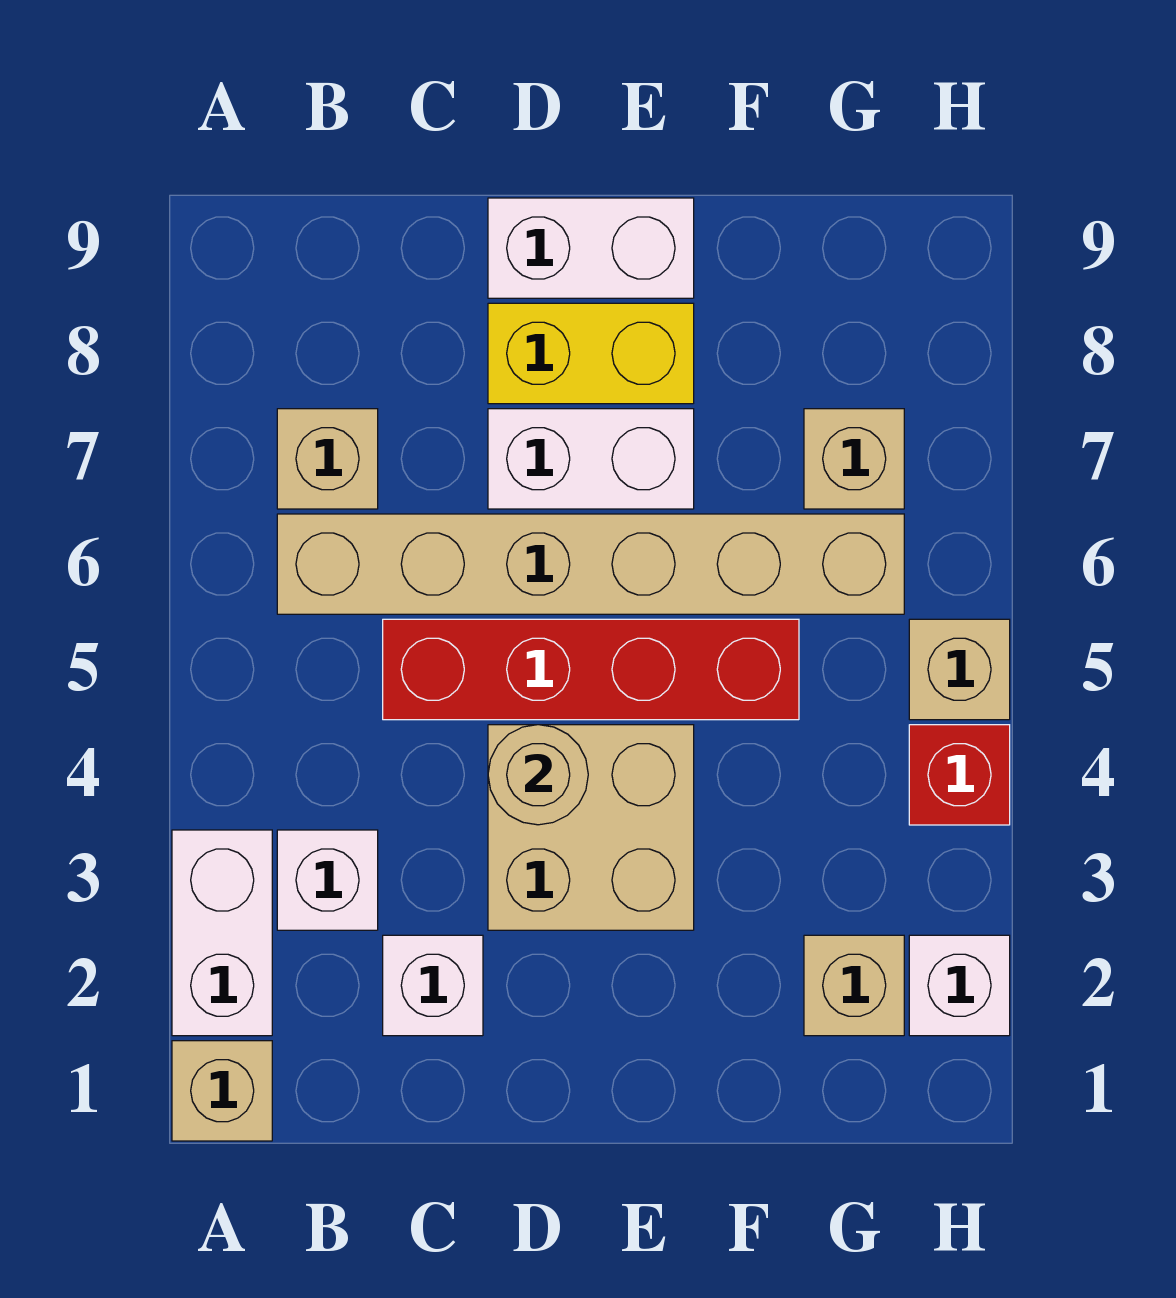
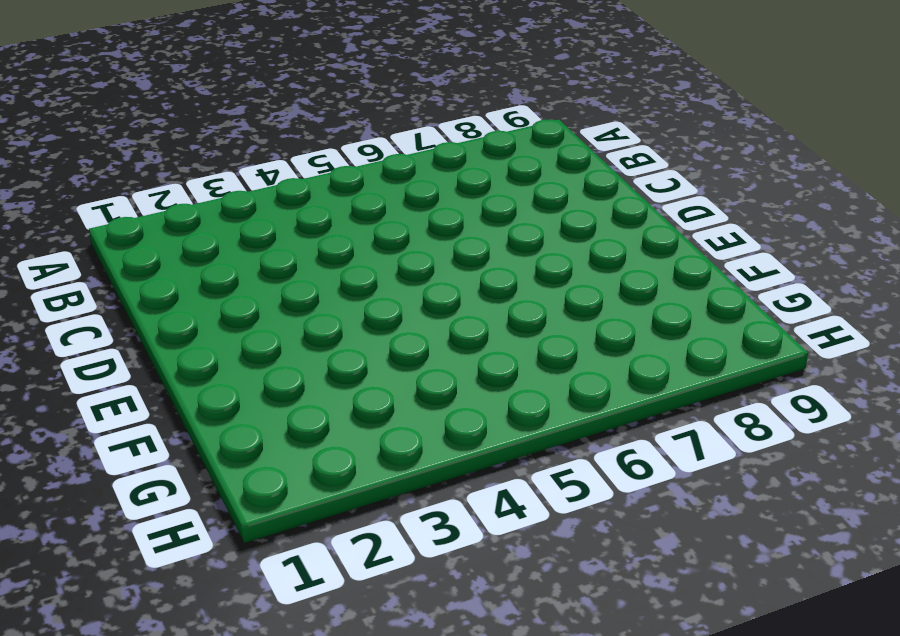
none -> tan brick A1 level 1
none -> white brick A2:A3 level 1
none -> white brick B3 level 1

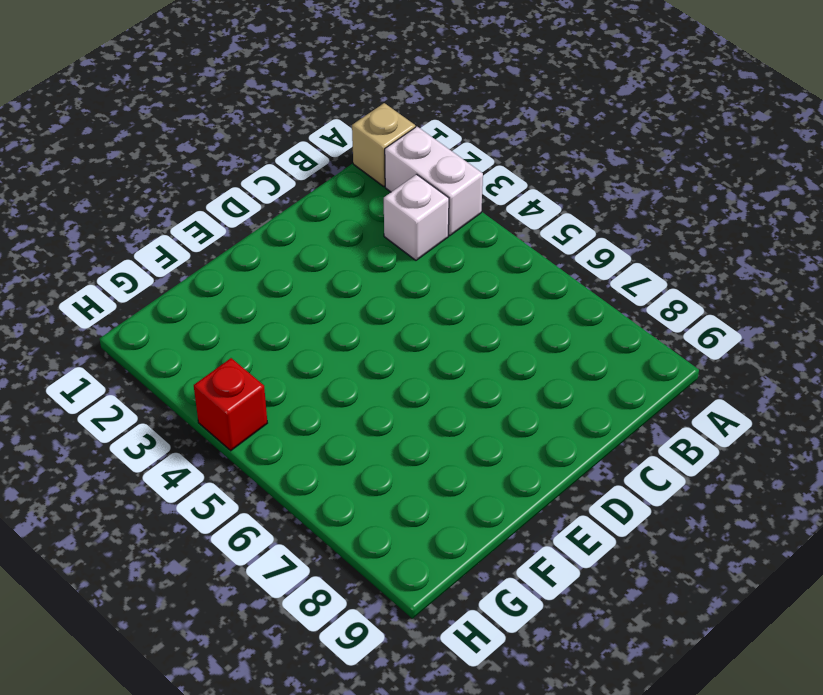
none -> tan brick B6:G6 level 1
none -> tan brick B7 level 1
none -> white brick C2 level 1

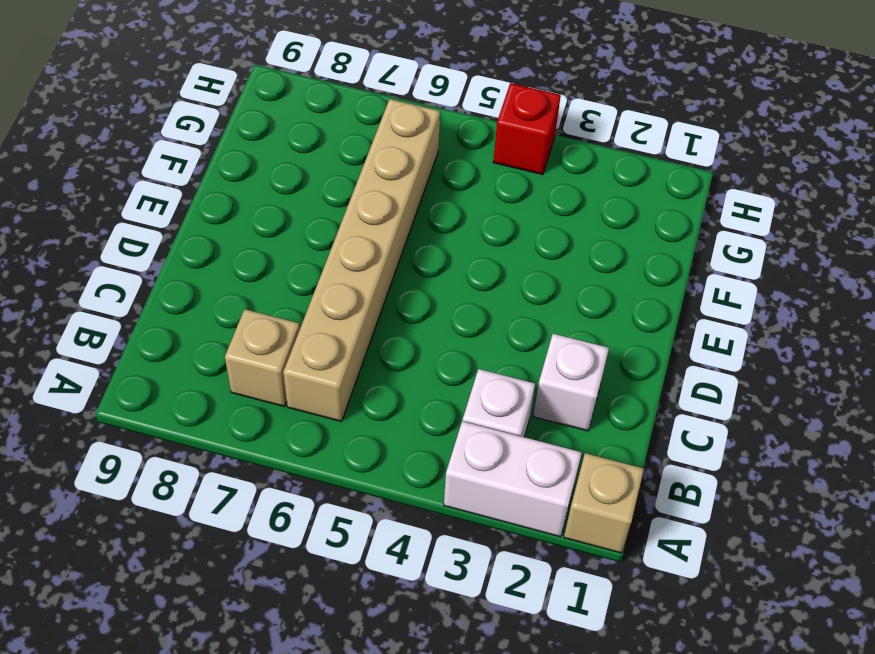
none -> red brick C5:F5 level 1
none -> tan brick D3:E4 level 1
none -> white brick D7:E7 level 1

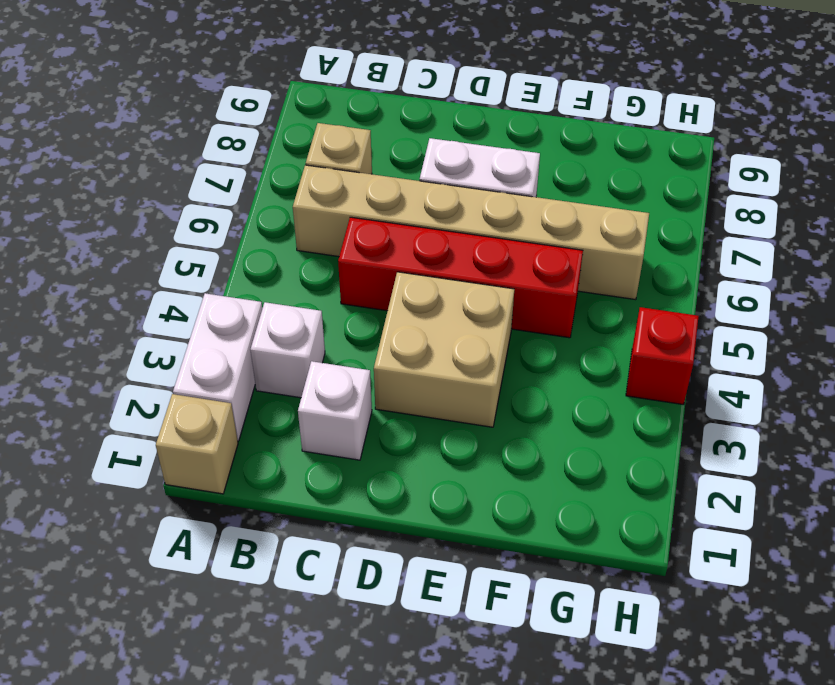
none -> yellow brick D8:E8 level 1
none -> white brick D9:E9 level 1
none -> tan brick G2 level 1

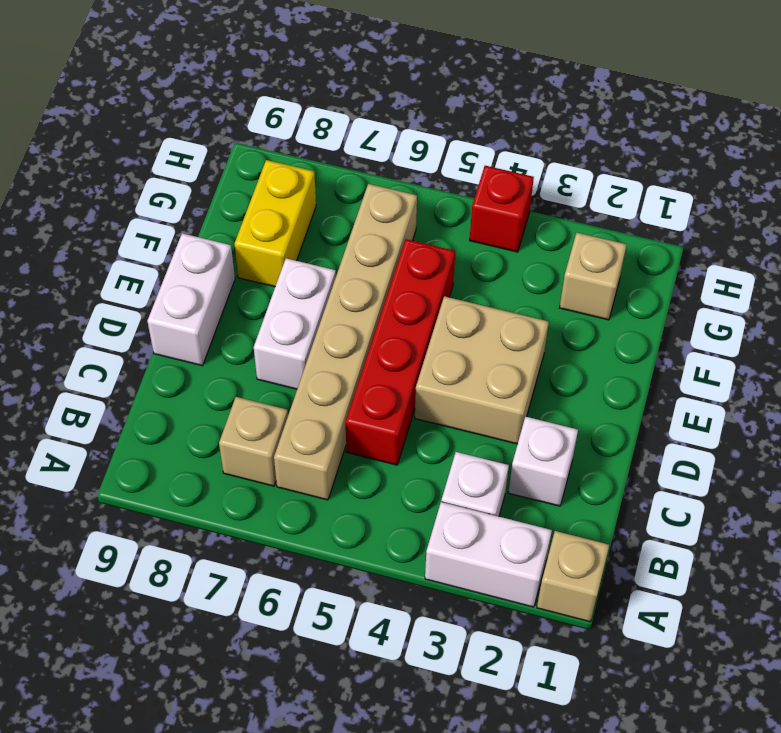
yellow brick F8:G8 level 1 -> yellow brick D8:E8 level 1
none -> tan brick G7 level 1
none -> white brick H2 level 1
none -> tan brick H5 level 1

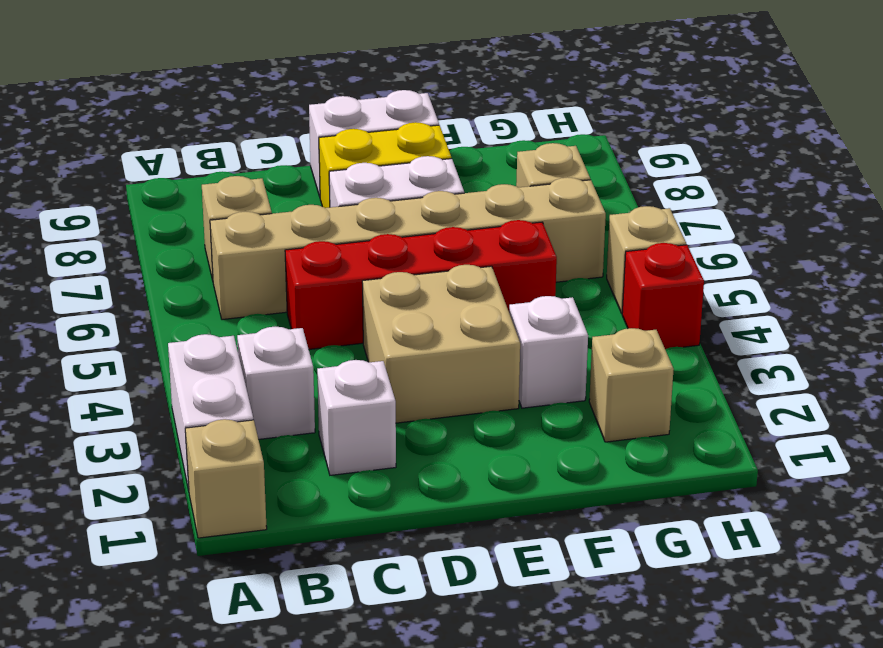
white brick F3 level 1 -> white brick H2 level 1
none -> tan round brick D4 level 2

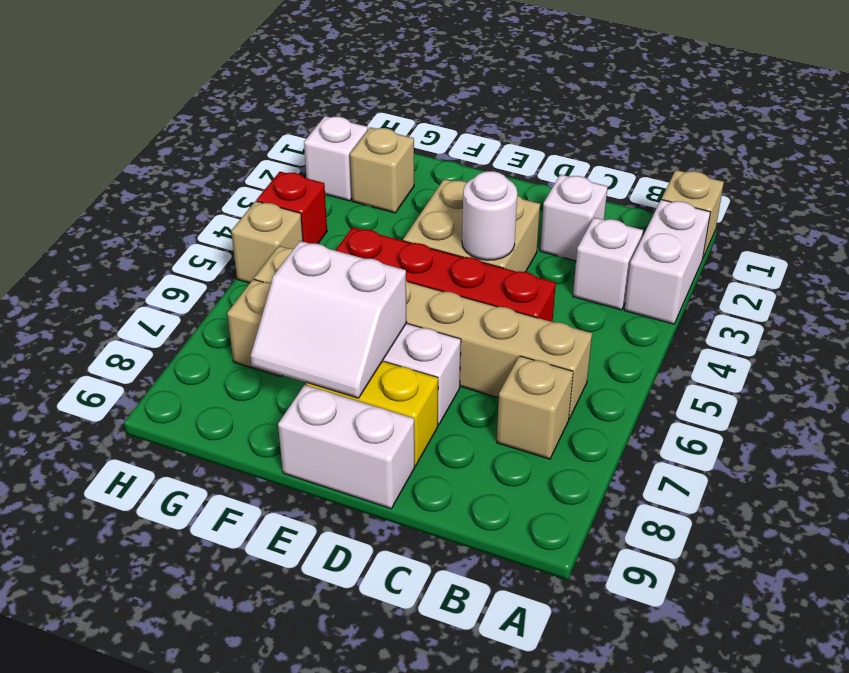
white round brick D4 level 2 -> tan round brick D4 level 2
white slope E7:F8 level 2 top 7 -> none

